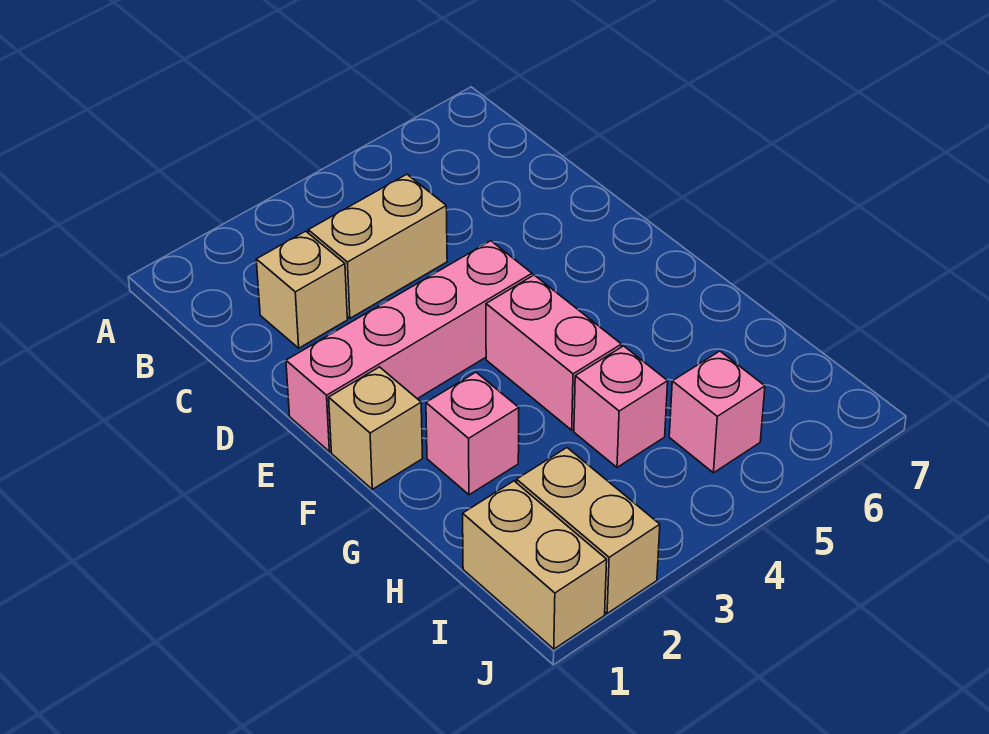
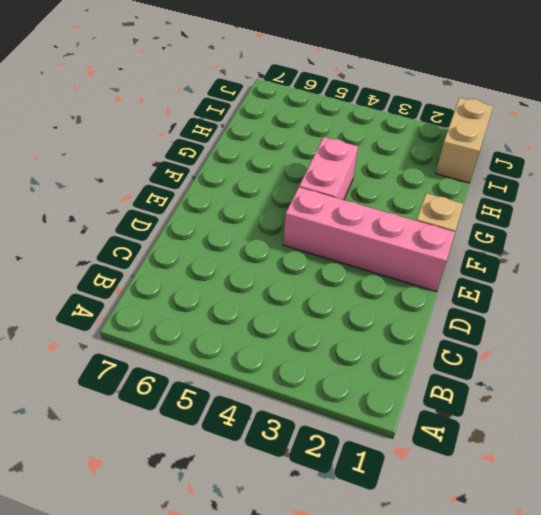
none -> tan brick C2 level 1
none -> tan brick C3:C4 level 1

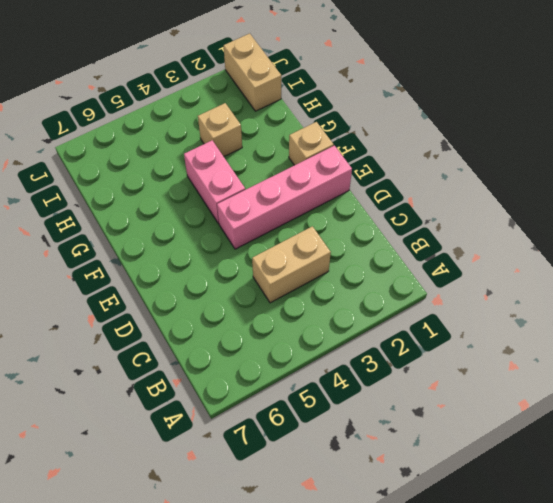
tan brick H3 level 1 -> tan brick C2 level 1
none -> pink brick G2 level 1
none -> pink brick H4 level 1

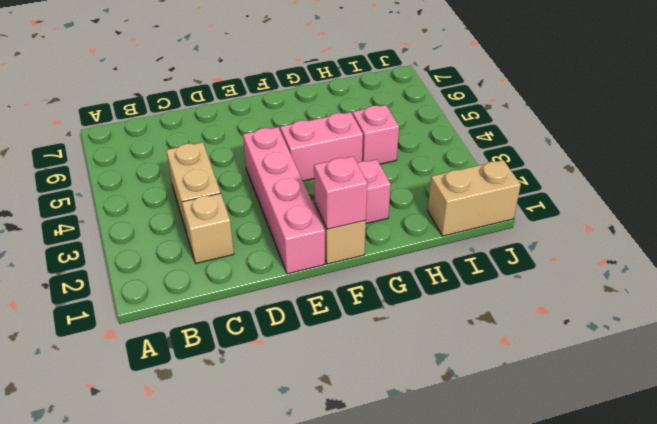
pink brick F1 level 2 -> pink brick I5 level 1
none -> tan brick I2:J2 level 1

